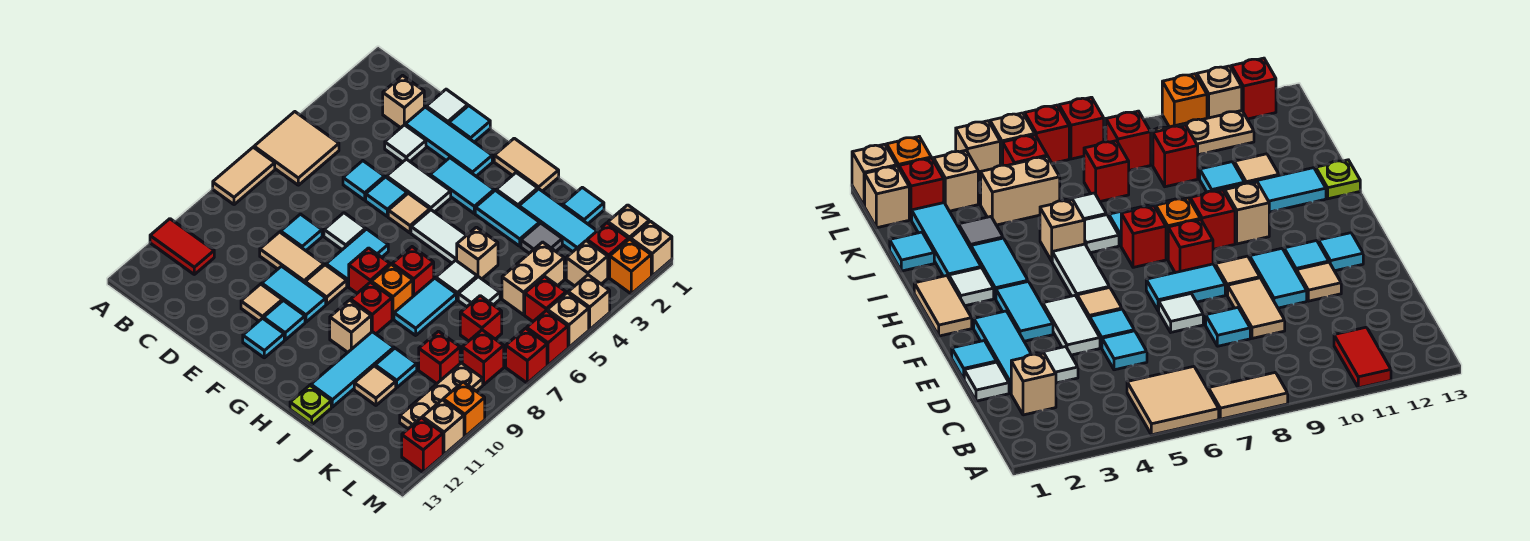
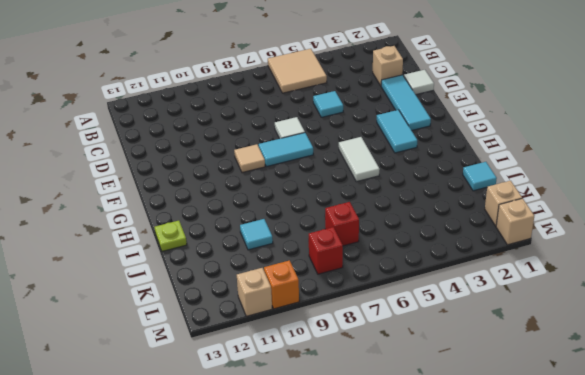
none -> tan tile A7:A8 level 1
none -> red tile A11:B11 level 1
none -> white tile D3 level 1
none -> cyan tile D8 level 1

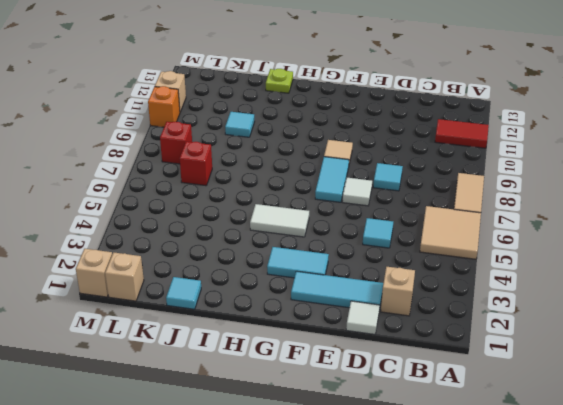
none -> white tile D3 level 1
none -> tan tile D9:E9 level 1
none -> cyan tile E1 level 1
none -> white tile E4:F4 level 1

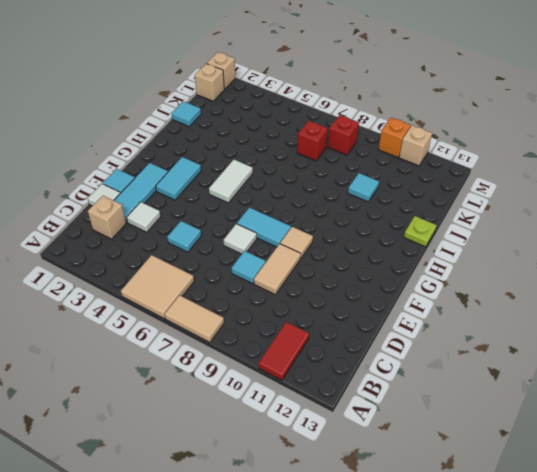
none -> white tile E4:F4 level 1
none -> cyan tile E5 level 1
none -> cyan tile E10:F10 level 1
none -> tan tile E11 level 1

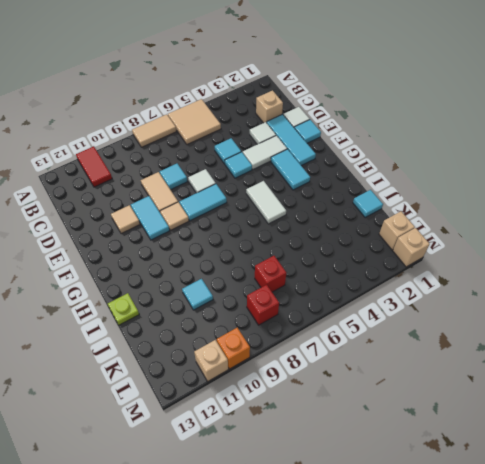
white tile E3:E4 level 1 -> white tile E4:F4 level 1
none -> tan tile F5 level 1
none -> cyan tile F11 level 1
none -> cyan tile F12 level 1
none -> tan tile G1:H1 level 1

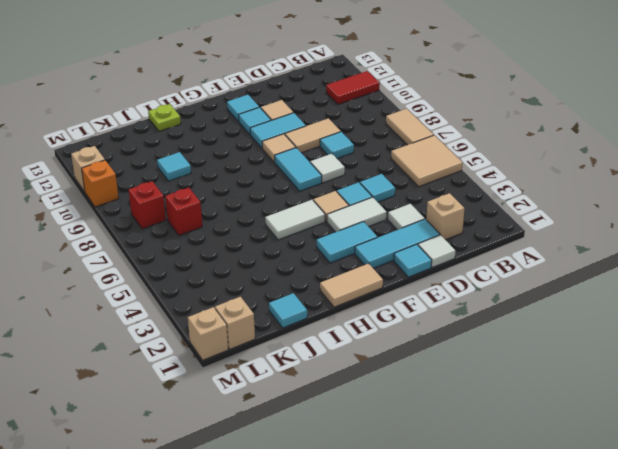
none -> red brick G8 level 1
none -> white tile H2 level 1
none -> cyan tile H3:I3 level 1
none -> red brick H7 level 1

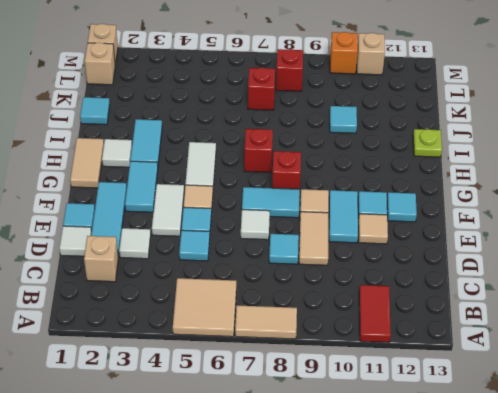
none -> orange brick H8 level 1
none -> red brick H9 level 1
none -> tan brick H10 level 1
none -> cyan tile I2:K2 level 1

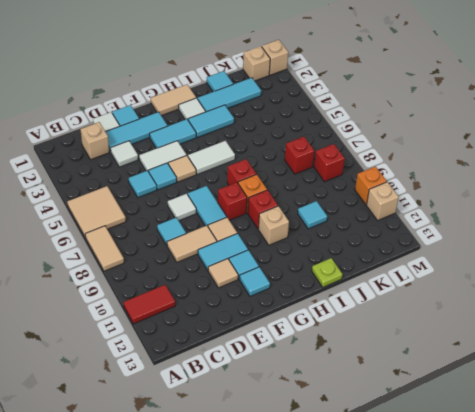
none -> tan brick I5 level 1
none -> white tile I6 level 1
none -> cyan tile I7:I8 level 1
none -> cyan tile I10:I12 level 1

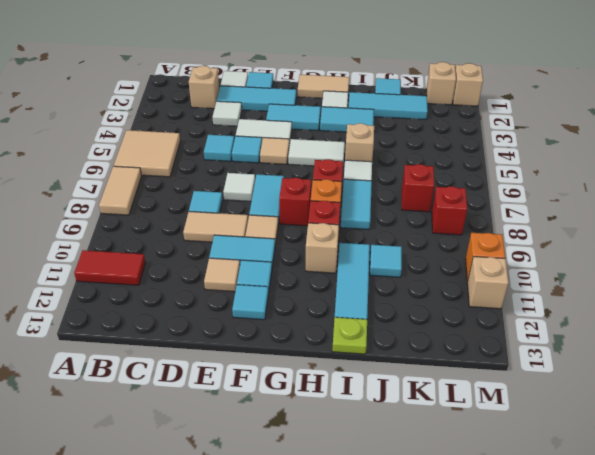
none -> grey tile J3 level 1
none -> white tile J6 level 1
none -> tan tile J11 level 1
none -> tan brick K4:K5 level 1

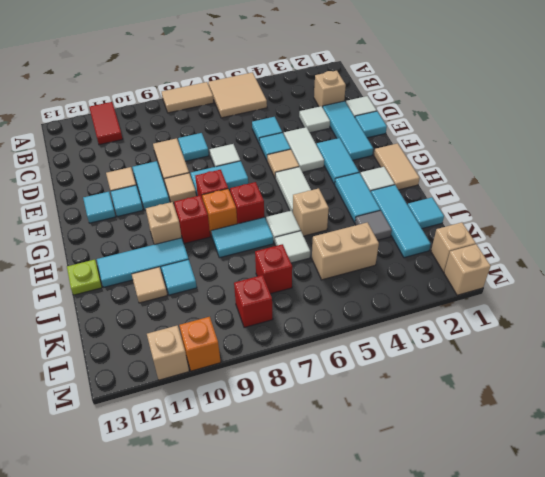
none -> red brick K9 level 1
none -> red brick L2 level 1
none -> tan brick L3 level 1
none -> red brick L5 level 1

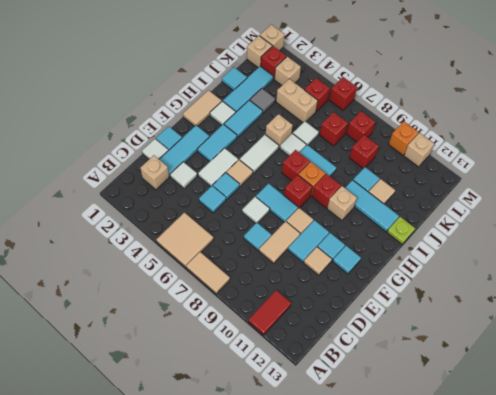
none -> tan plate L9:L11 level 1
none -> orange brick M2 level 1
none -> tan brick M4 level 1
none -> tan brick M5 level 1

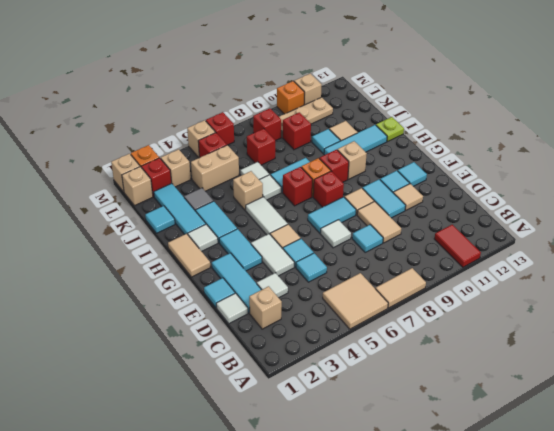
none -> tan brick M4 level 1
none -> red brick M7 level 1
none -> red brick M12 level 1

